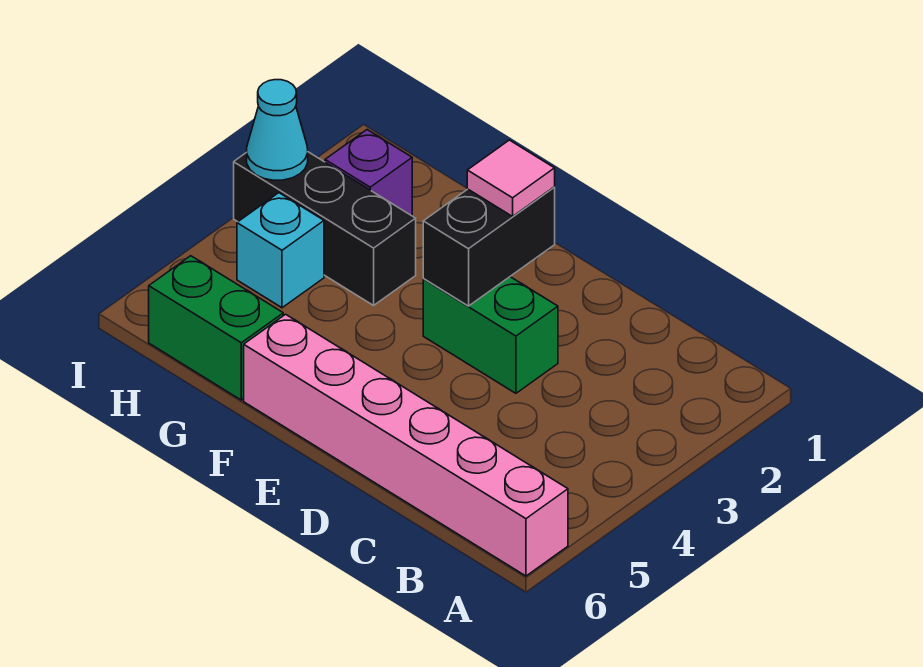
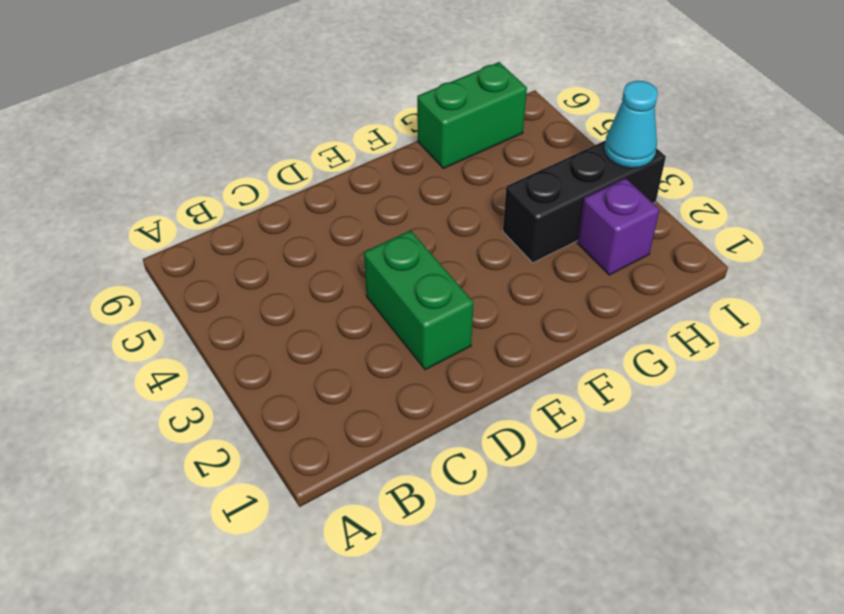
green brick D2:D3 level 1 -> green brick D3:E3 level 1
none -> pink brick A6:F6 level 1
none -> cyan brick H4 level 1

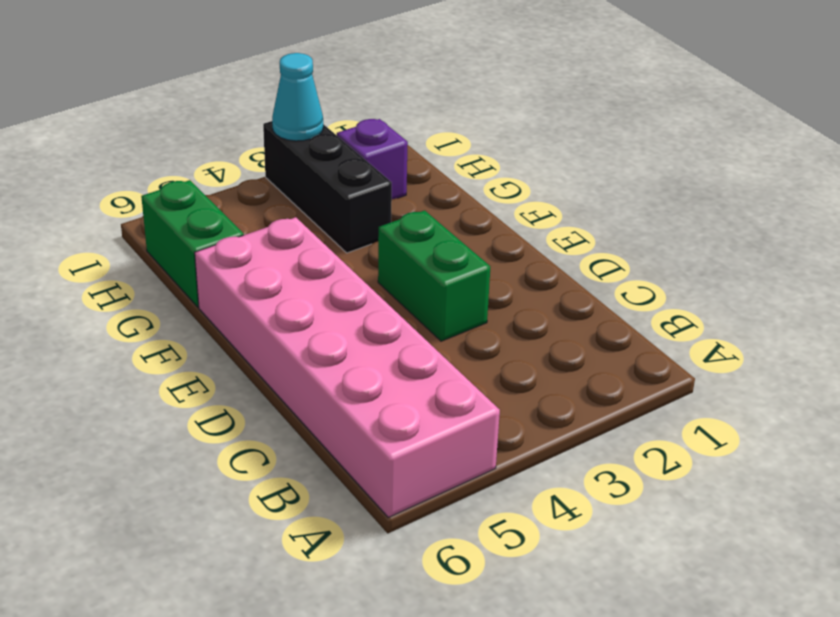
pink brick A5:F6 level 1 -> pink brick A6:F6 level 1
none -> cyan brick H4 level 1
none -> black brick E2:E3 level 2

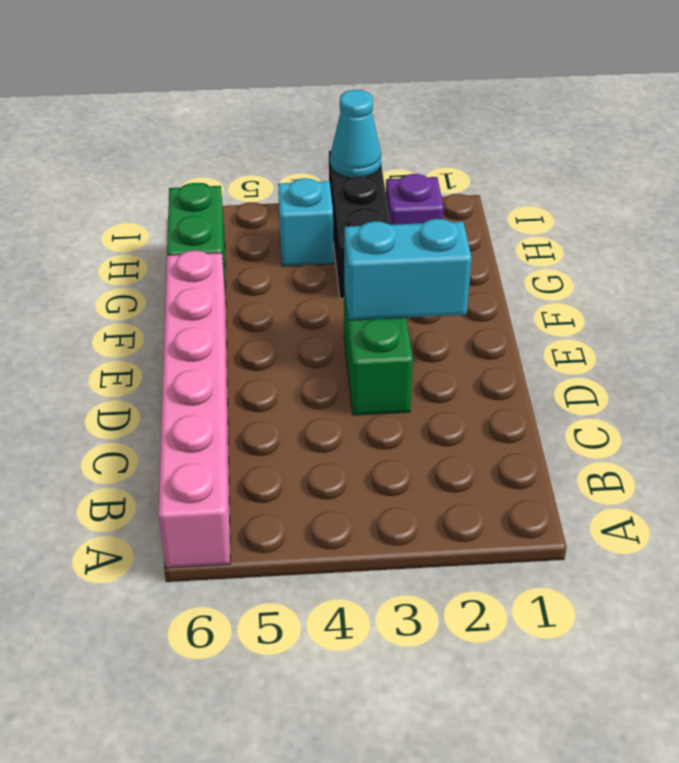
cyan brick E2:E3 level 2 -> black brick E2:E3 level 2
none -> pink tile E2 level 3

